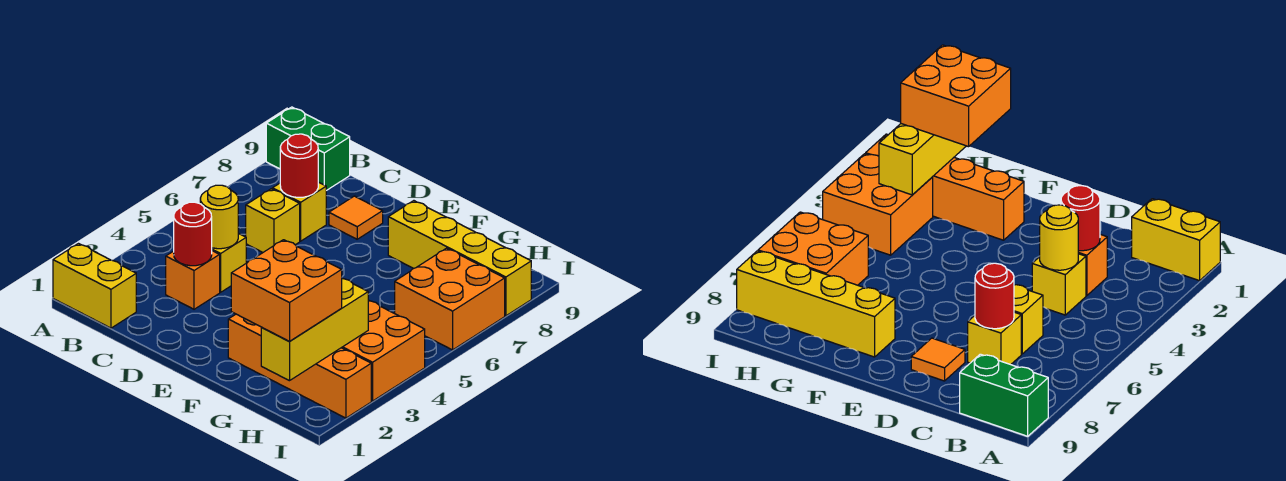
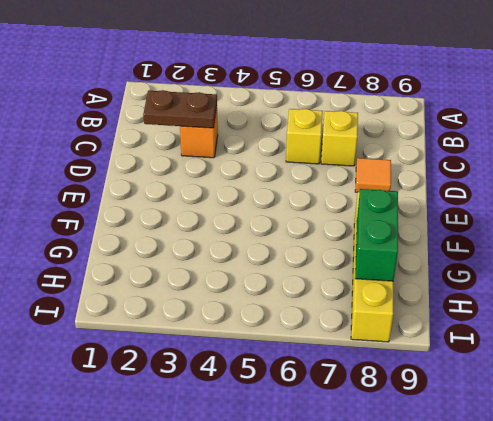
brown plate C2:C3 level 2 -> red round brick C3 level 2
green brick G8:H8 level 2 -> green brick A9:B9 level 1
none -> yellow brick A1:B1 level 1
none -> yellow brick C4 level 1
none -> orange brick F2:I2 level 1

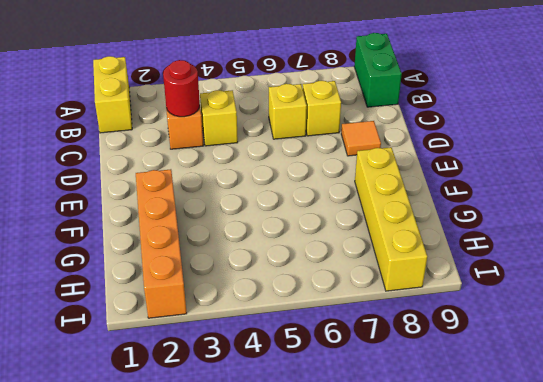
none -> orange brick H3:I4 level 1
none -> orange brick H6:I7 level 1
none -> yellow round brick C4 level 2

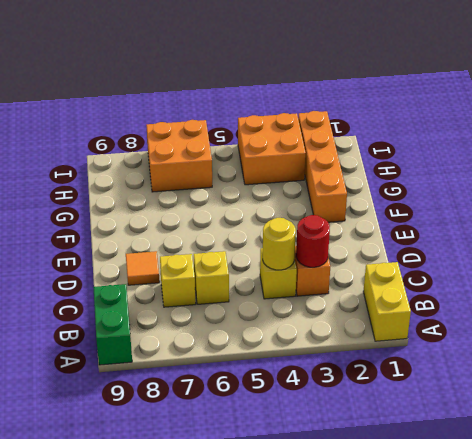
none -> yellow brick F8:I8 level 1
none -> red round brick C7 level 2
none -> yellow brick H1:H3 level 2

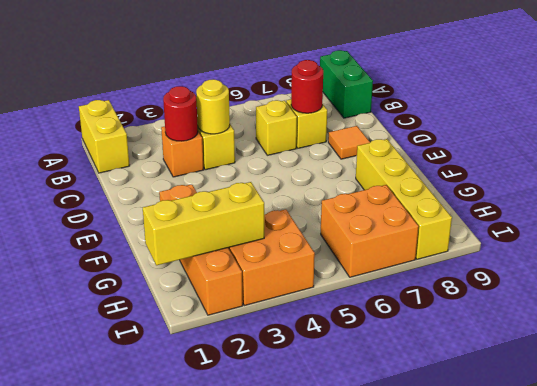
none -> orange brick G1:H2 level 3

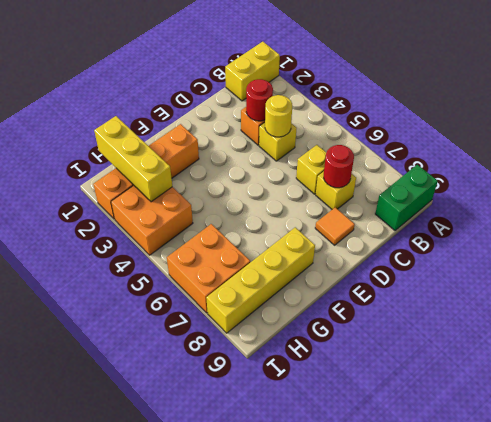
none -> orange brick G1:H2 level 3

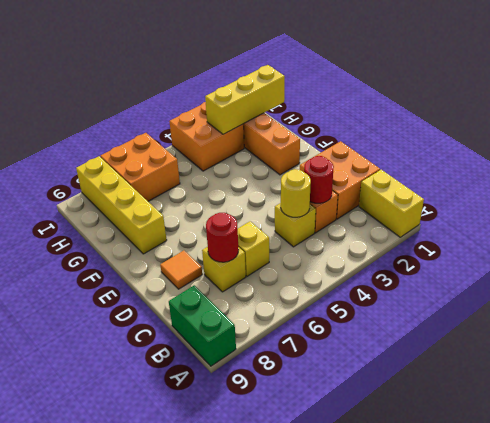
orange brick C1:D2 level 1 -> orange brick G1:H2 level 3

